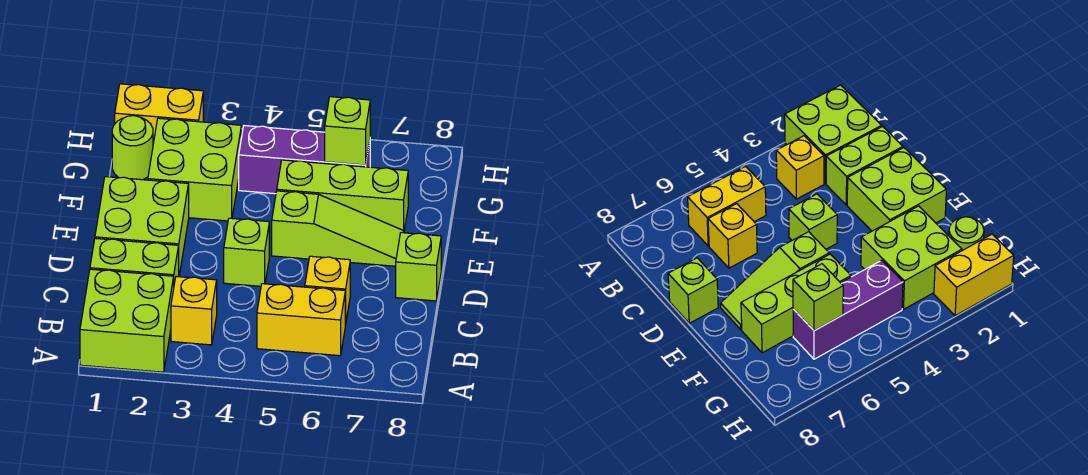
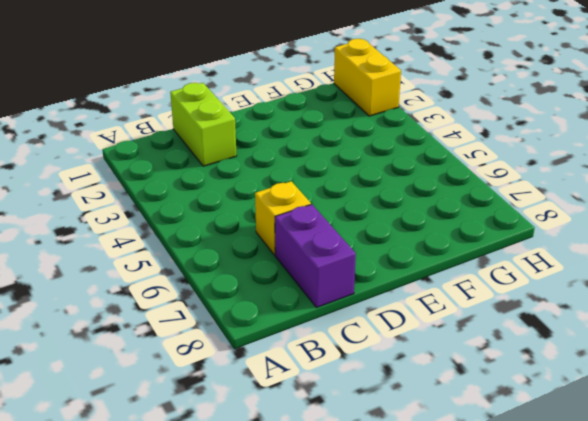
purple brick C7:C8 level 1 -> none
none -> lime brick A1:B2 level 1
none -> yellow brick B3 level 1
none -> yellow brick B5:B6 level 1

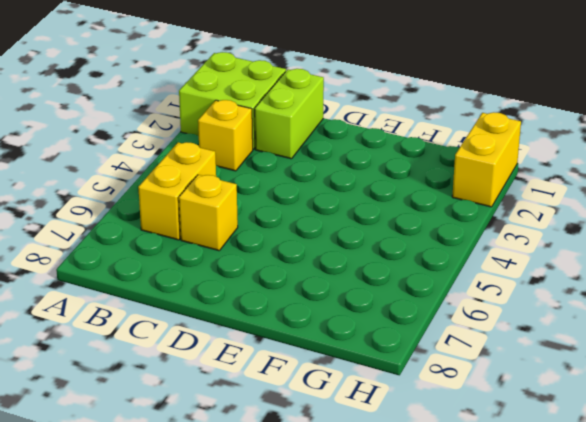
none -> lime brick D1:E2 level 1
none -> lime brick D4 level 1
none -> lime brick D8 level 1

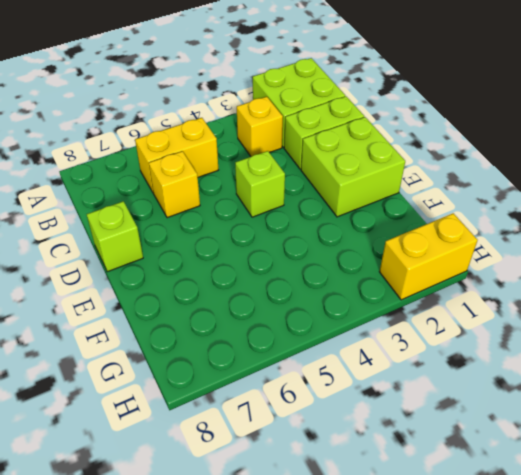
none -> lime slope E5:E7 level 1 top 5
none -> lime brick F2:G3 level 1
none -> lime brick F5:F7 level 1

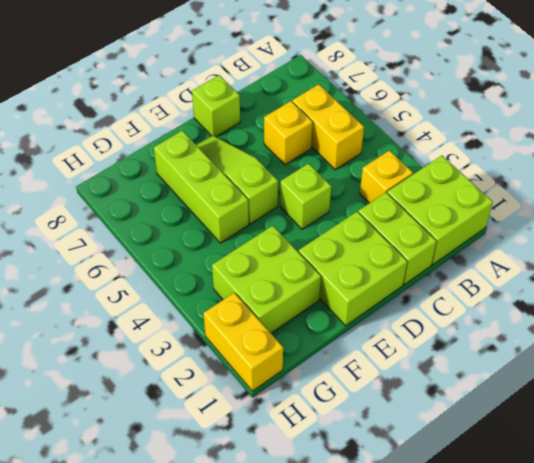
none -> lime round brick G1 level 1
none -> purple brick G4:G6 level 1
none -> lime brick G6 level 2

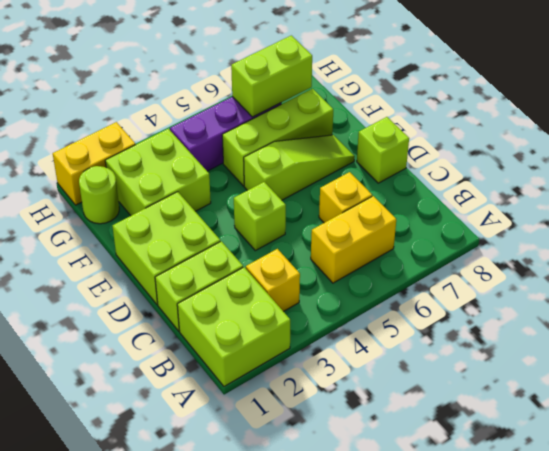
lime brick G6:G7 level 2 -> lime brick G6 level 2

